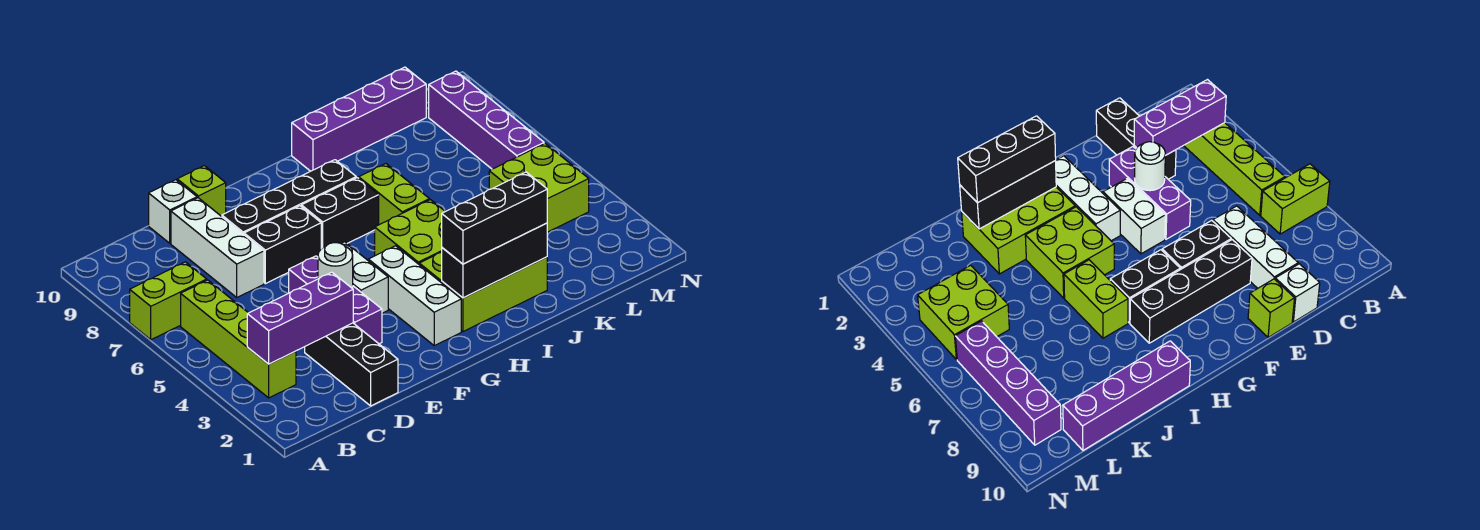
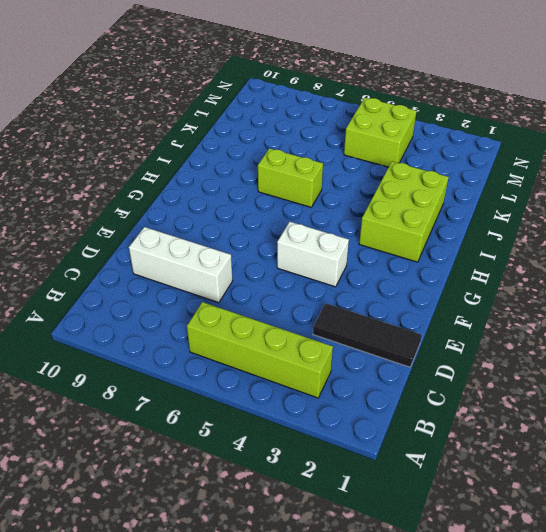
black tile D1:D3 level 1 -> black brick D1:D3 level 1
none -> lime brick A7:B7 level 1
none -> white brick D10 level 1
none -> purple brick E3:E5 level 1

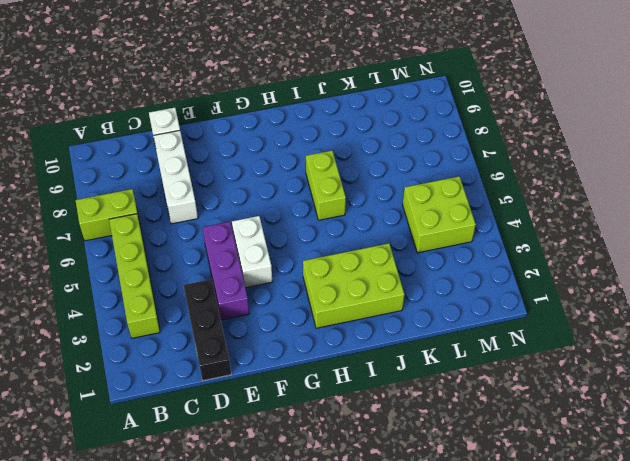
none -> black brick E7:F7 level 1
none -> black brick E8:H8 level 1
none -> lime brick E10 level 1

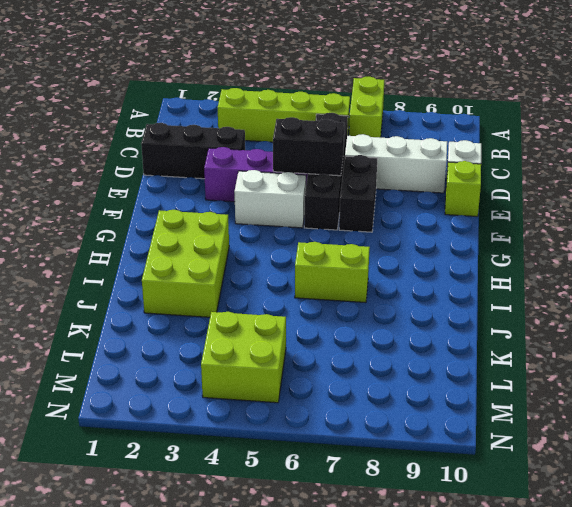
black brick C6:F6 level 1 -> black brick E8:H8 level 1
black brick E5:E6 level 2 -> black brick G7:H7 level 1
none -> white brick G2:G4 level 1
none -> lime brick H4:I5 level 1
none -> purple brick I10:L10 level 1

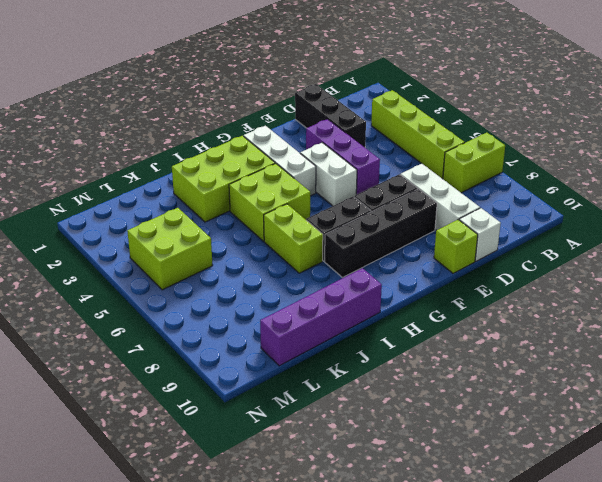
none -> purple brick M6:M9 level 1
none -> purple brick B3:D3 level 2
none -> white round brick E4 level 2

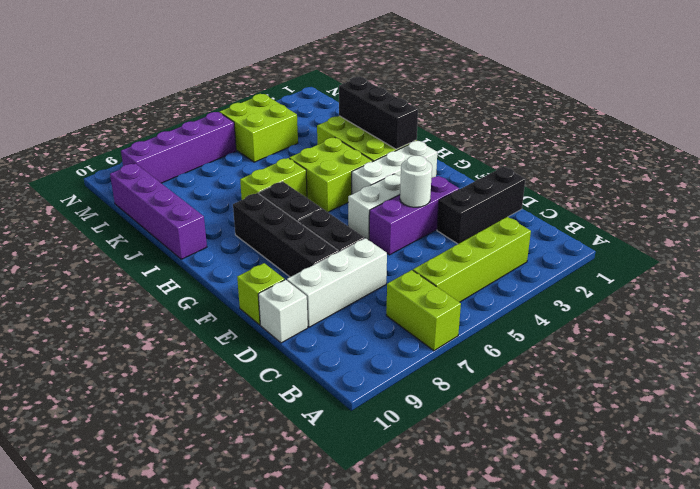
none -> purple brick B3:D3 level 2
none -> black brick H2:J2 level 3

